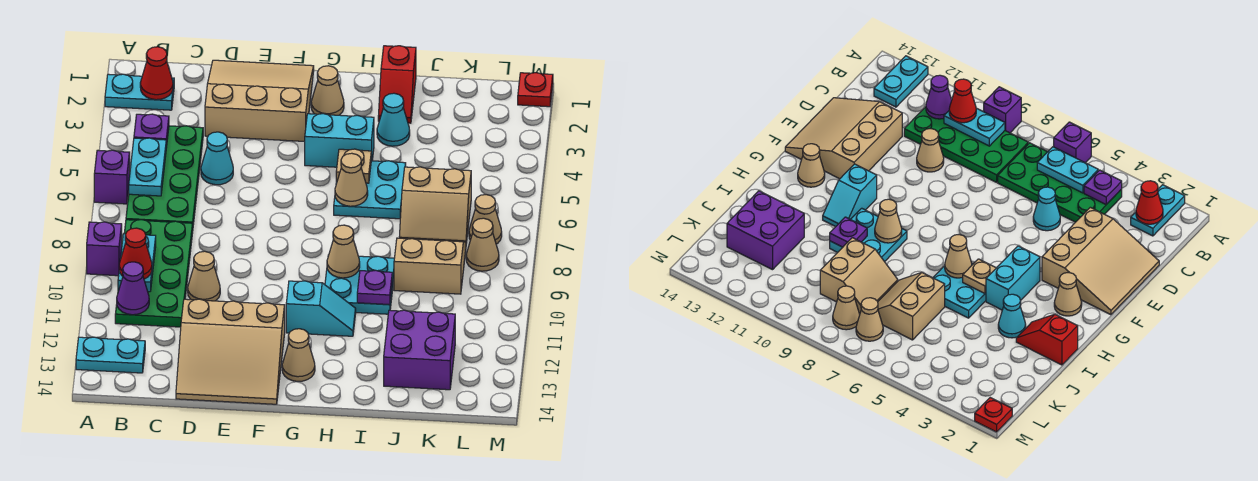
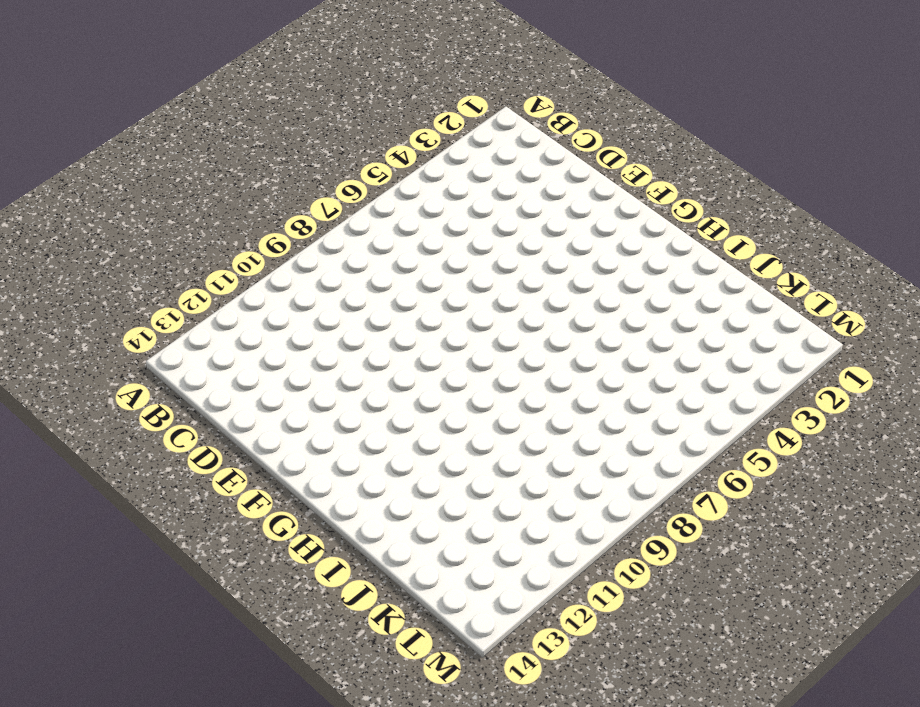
none -> cyan plate A2:B2 level 1
none -> purple brick A6 level 1
none -> purple brick A9 level 1
none -> cyan plate A13:B13 level 1

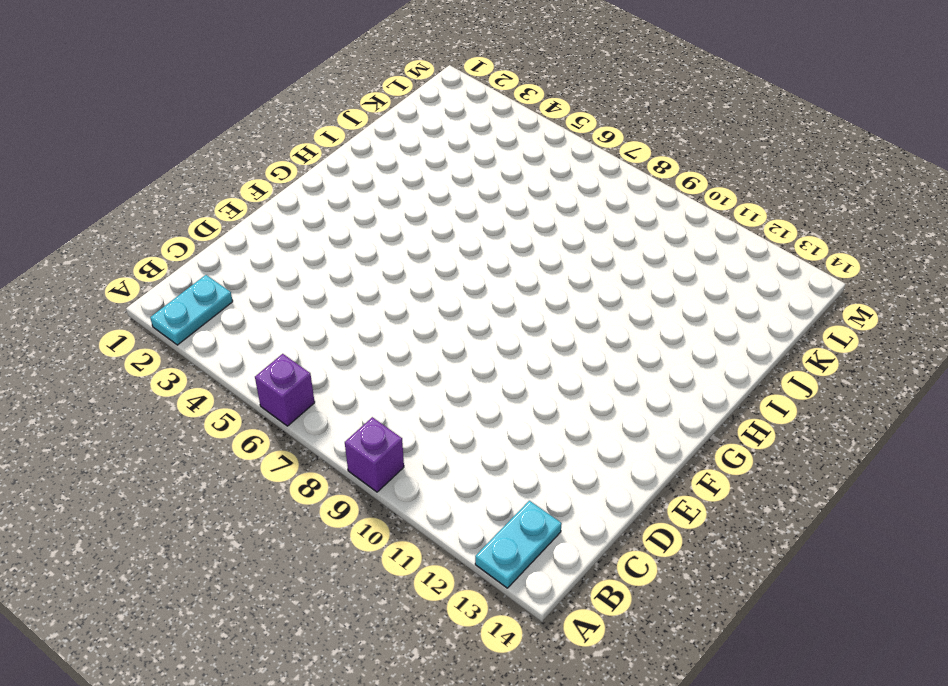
none -> green plate B4:C7 level 1
none -> green plate B8:C11 level 1
none -> tan slope D1:F3 level 1 top 3
none -> cyan cone D5 level 1

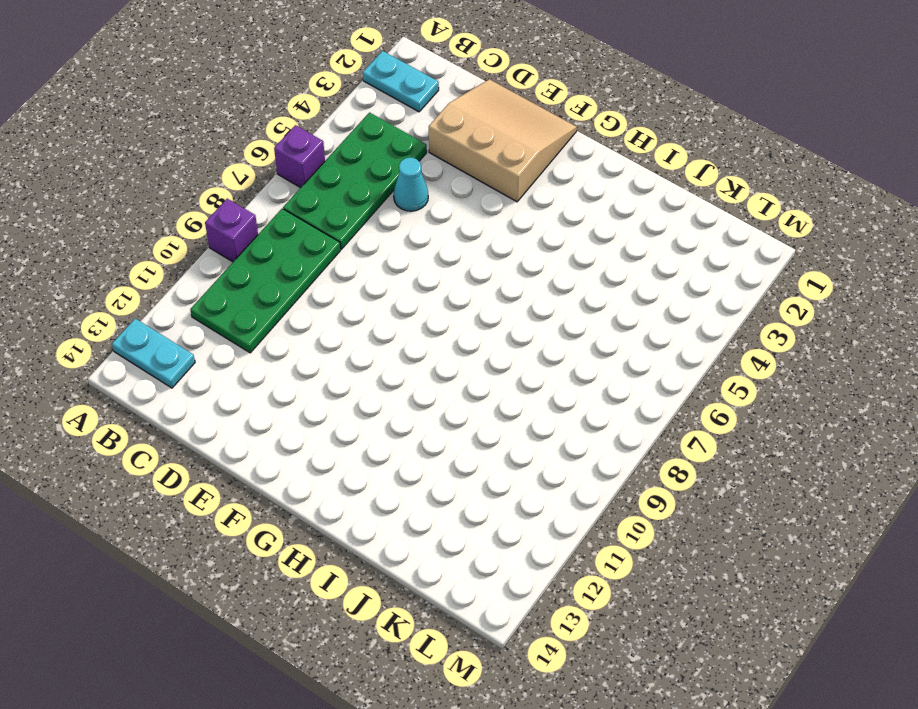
none -> tan cone D10 level 1
none -> tan slope D12:F14 level 1 top 12
none -> tan cone G2 level 1
none -> cyan brick G4:H4 level 1

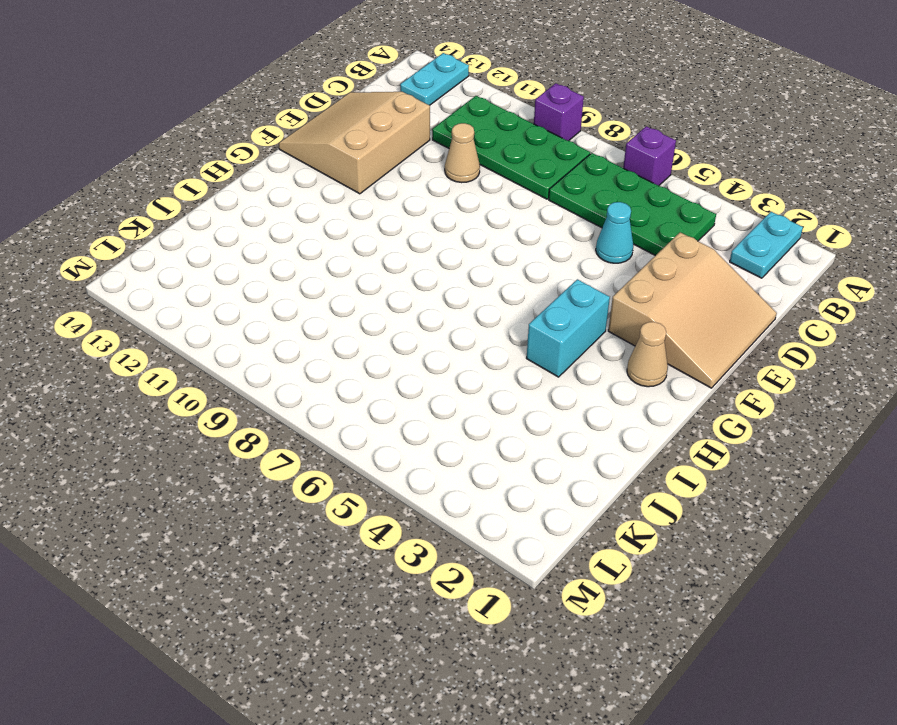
none -> cyan slope G11:H11 level 1 top G
none -> tan cone G13 level 1
none -> cyan plate H5:I6 level 1
none -> cyan plate H9:I10 level 1

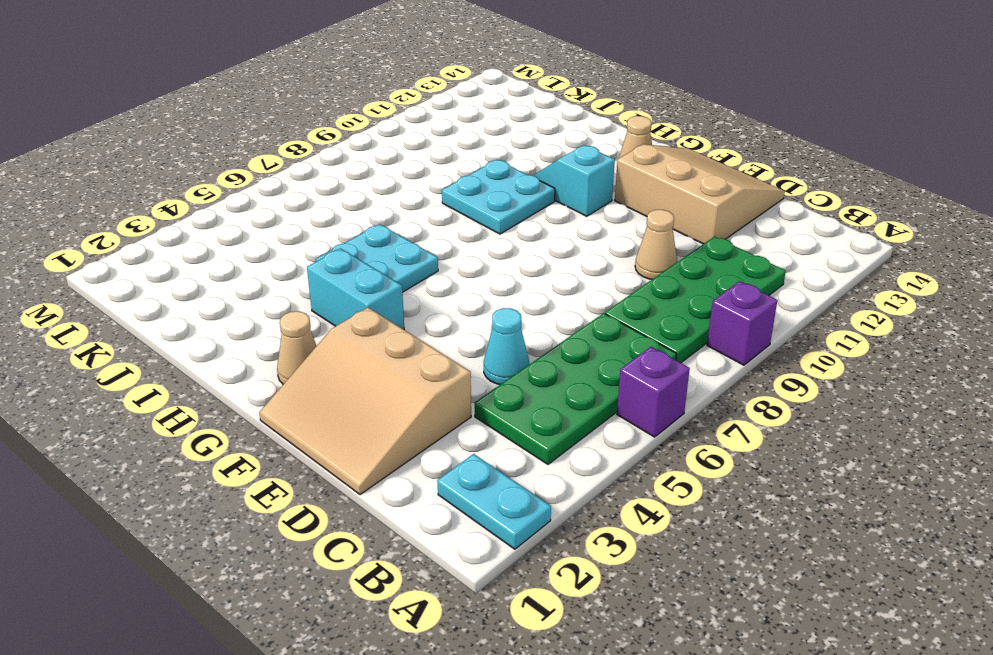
none -> cyan plate A13:B13 level 1
none -> red slope I1:I2 level 1 top 1
none -> cyan cone I3 level 1
none -> tan slope J6:K7 level 1 top 6

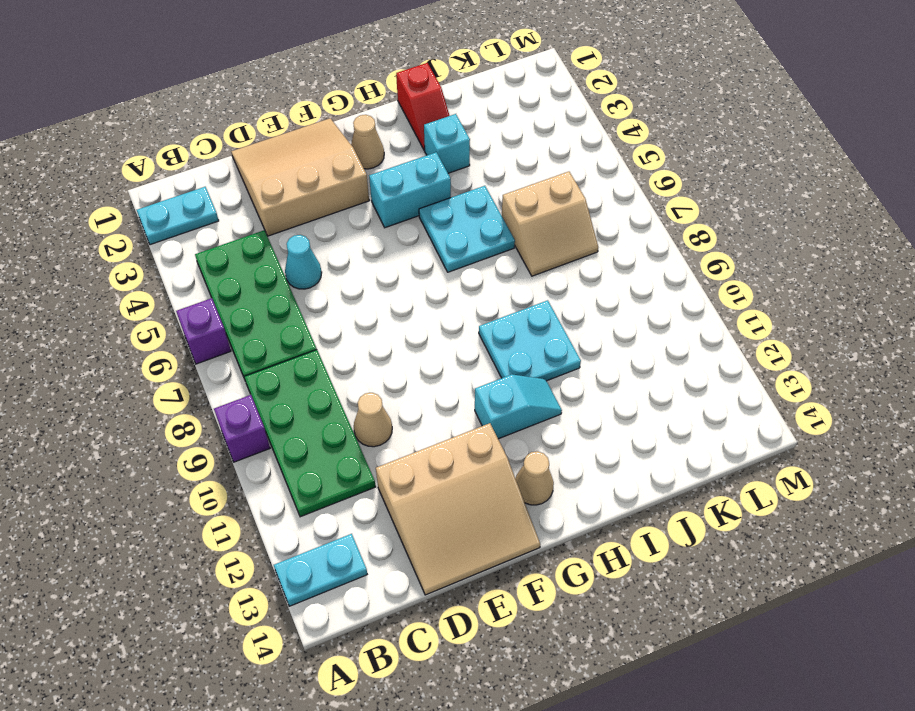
cyan brick I3 level 1 -> cyan cone I3 level 1
none -> tan slope J8:K9 level 1 top 9
none -> purple brick J12:K13 level 1
none -> tan cone L7 level 1
none -> tan cone L8 level 1

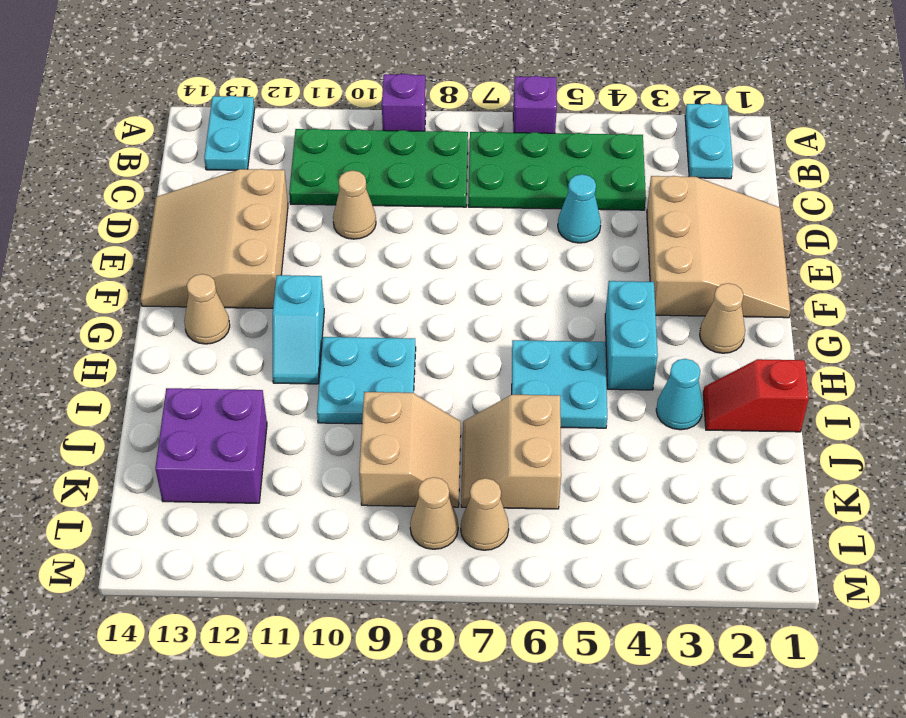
none -> red plate M1 level 1
none -> red cone B2 level 2
none -> purple plate B4 level 2
none -> cyan plate B5:B6 level 2

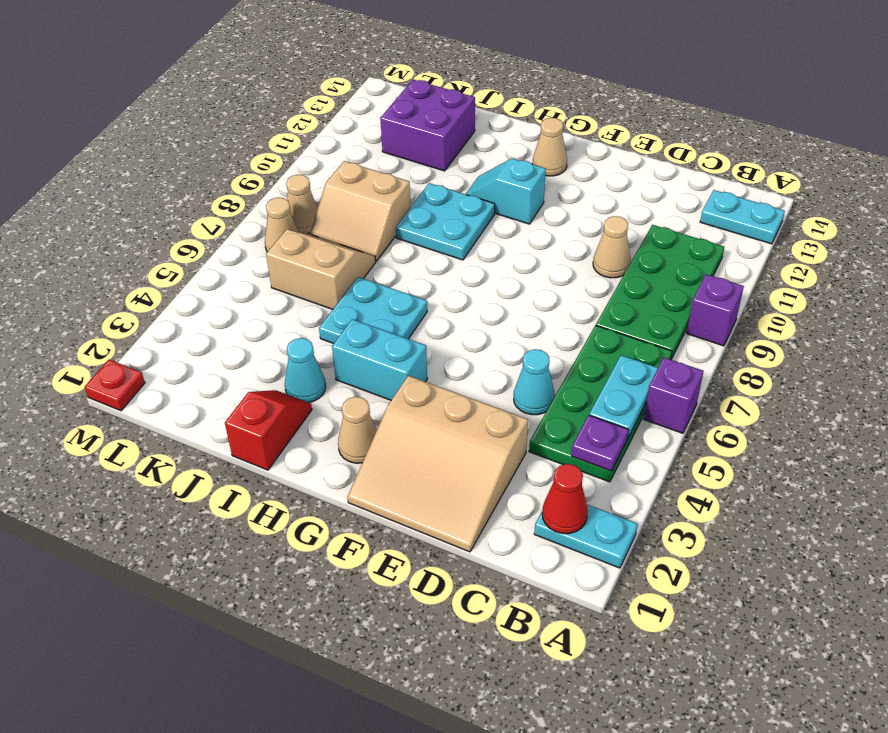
none -> tan slope D12:F14 level 1 top 12
none -> cyan plate B9:B10 level 2
none -> purple cone B11 level 2
none -> tan plate H5 level 2

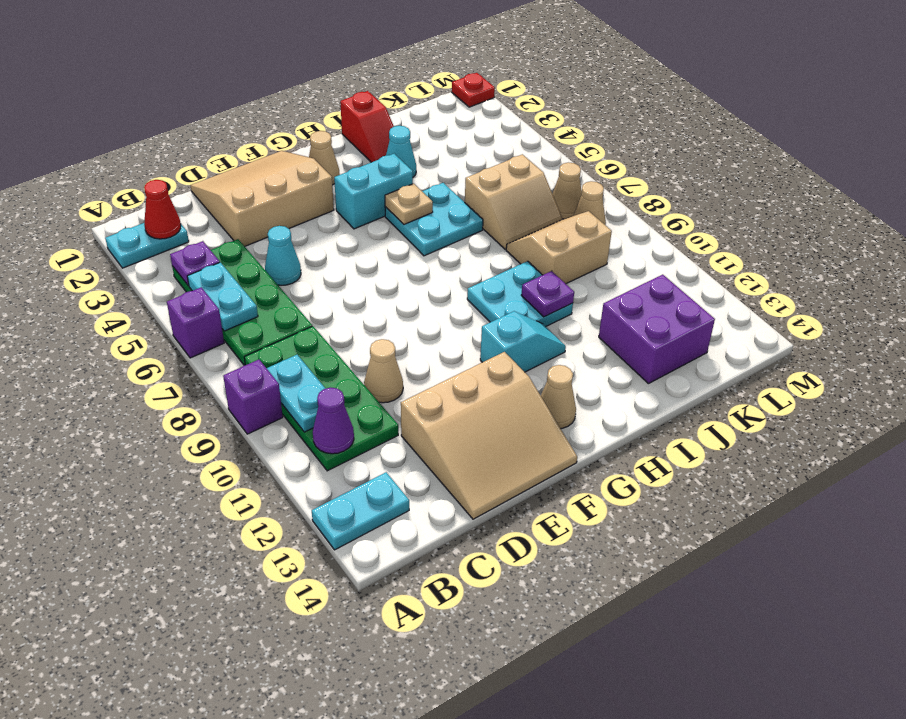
none -> tan cone H6 level 2
none -> tan cone H9 level 2
none -> red cone B10 level 3

